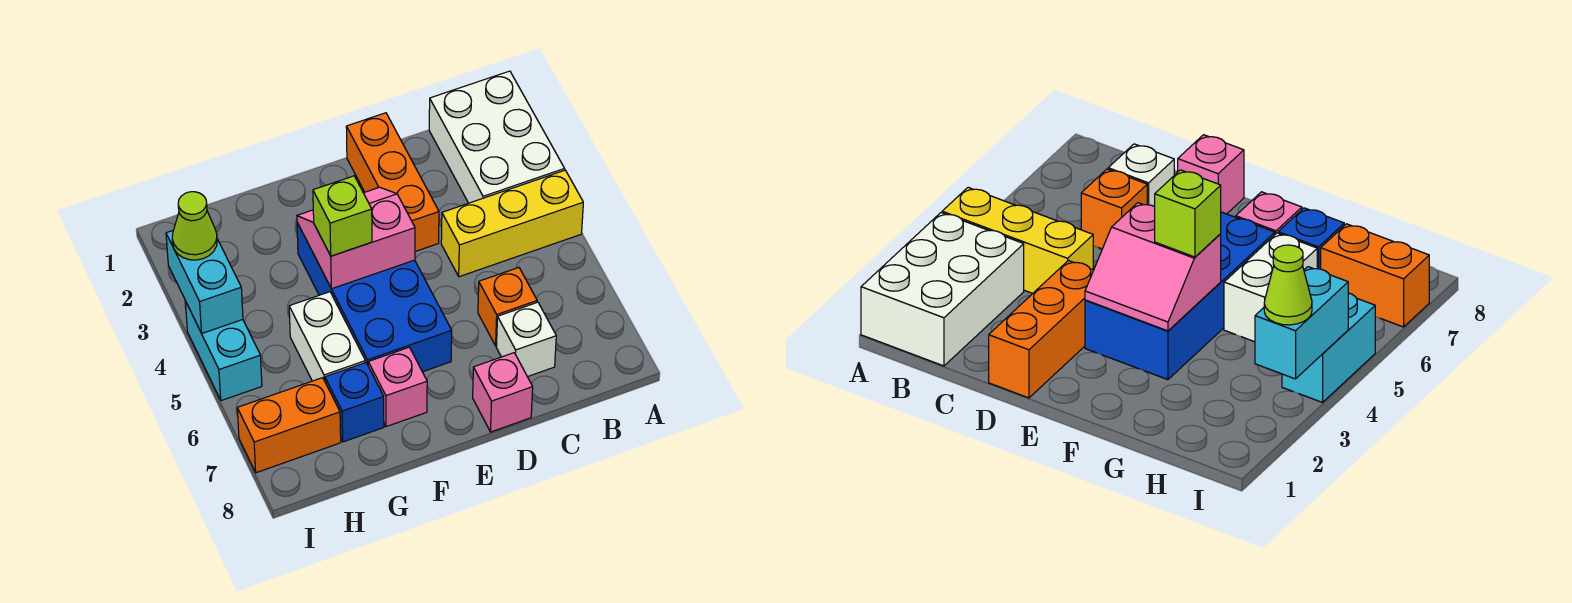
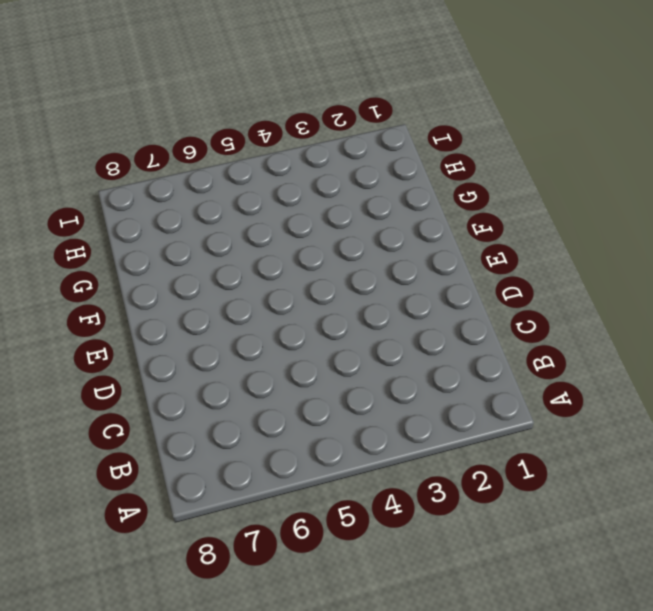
none -> white brick A1:B3 level 1
none -> yellow brick A4:C4 level 1
none -> orange brick C6 level 1

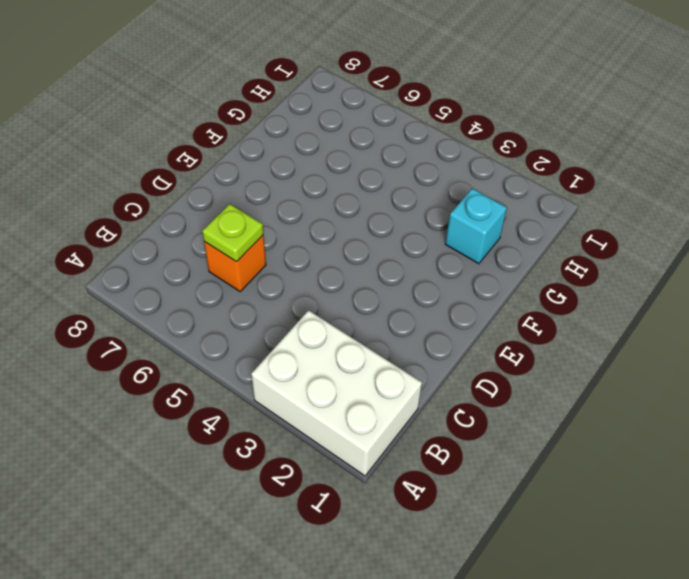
lime plate C6 level 2 -> none
cyan brick G2 level 1 -> none
none -> yellow brick A4:C4 level 1
none -> white brick C7 level 1
none -> orange brick D1:D3 level 1

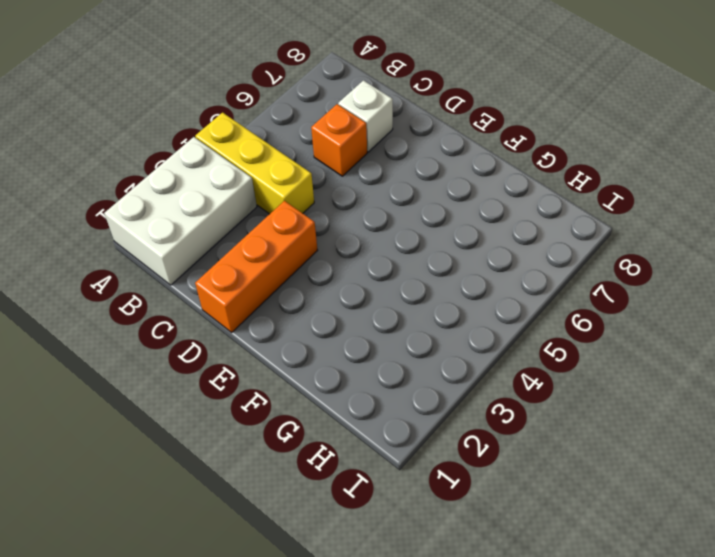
none -> pink brick D8 level 1
none -> blue brick E3:F6 level 1
none -> pink brick F7 level 1

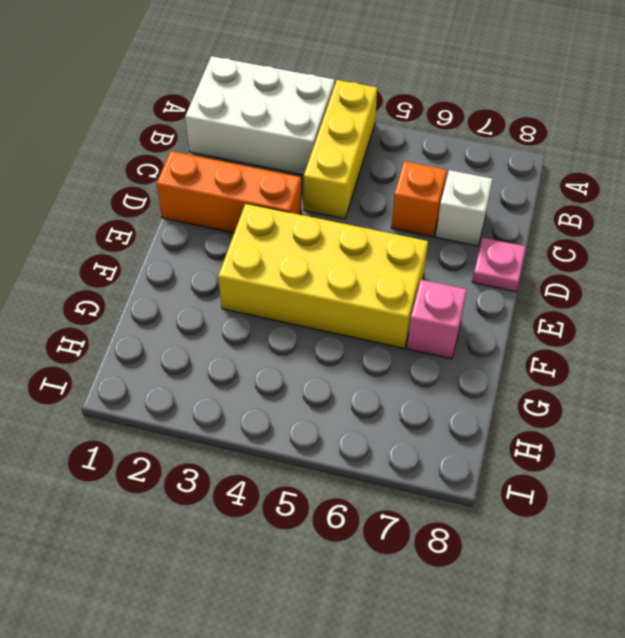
pink plate D8 level 1 -> pink brick D8 level 1
yellow brick E3:F6 level 1 -> blue brick E3:F6 level 1
none -> white brick G5:G6 level 1
none -> blue brick G7 level 1
none -> orange brick H7:I7 level 1

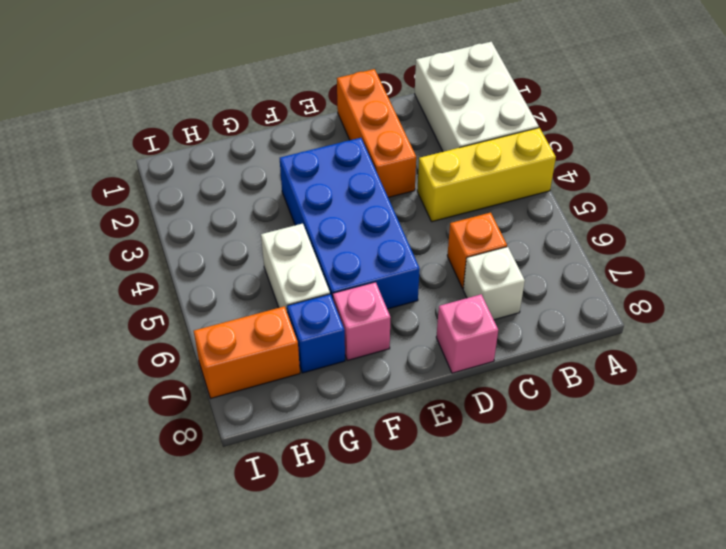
none -> cyan brick I4:I5 level 1
none -> pink slope E3:F4 level 2 top 4
none -> cyan brick I3:I4 level 2

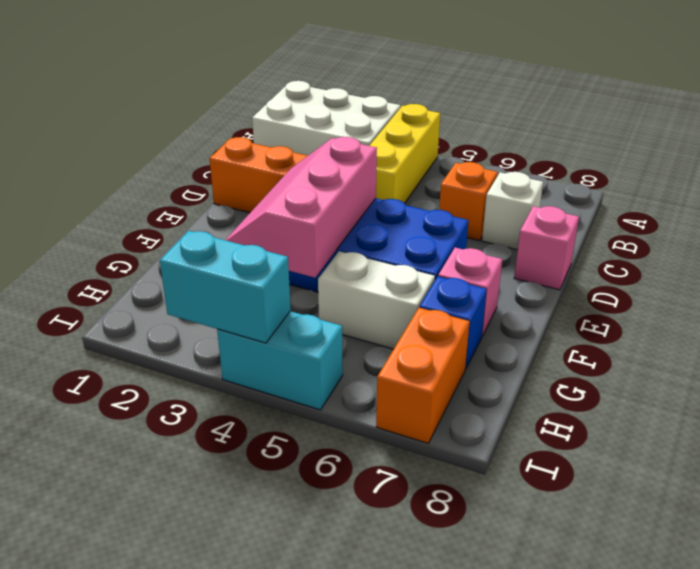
pink slope E3:G4 level 2 top 4 -> pink slope E3:F4 level 2 top 4
none -> lime brick F4 level 3
none -> lime cone I3 level 3

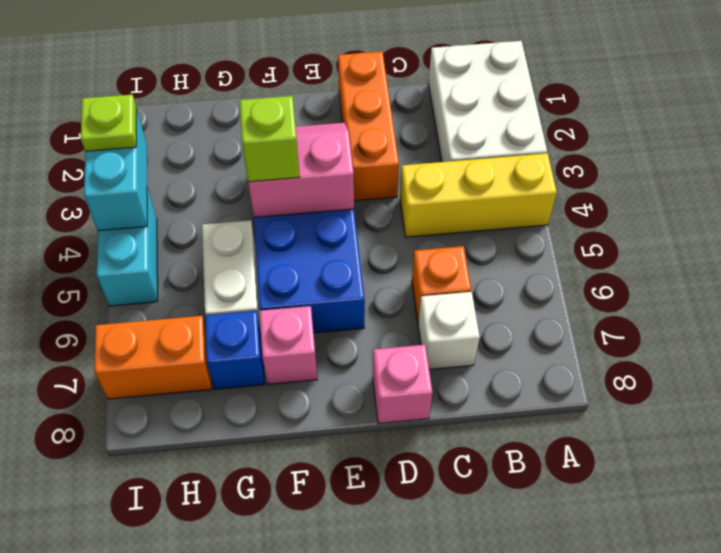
lime plate I3 level 3 -> lime cone I3 level 3

